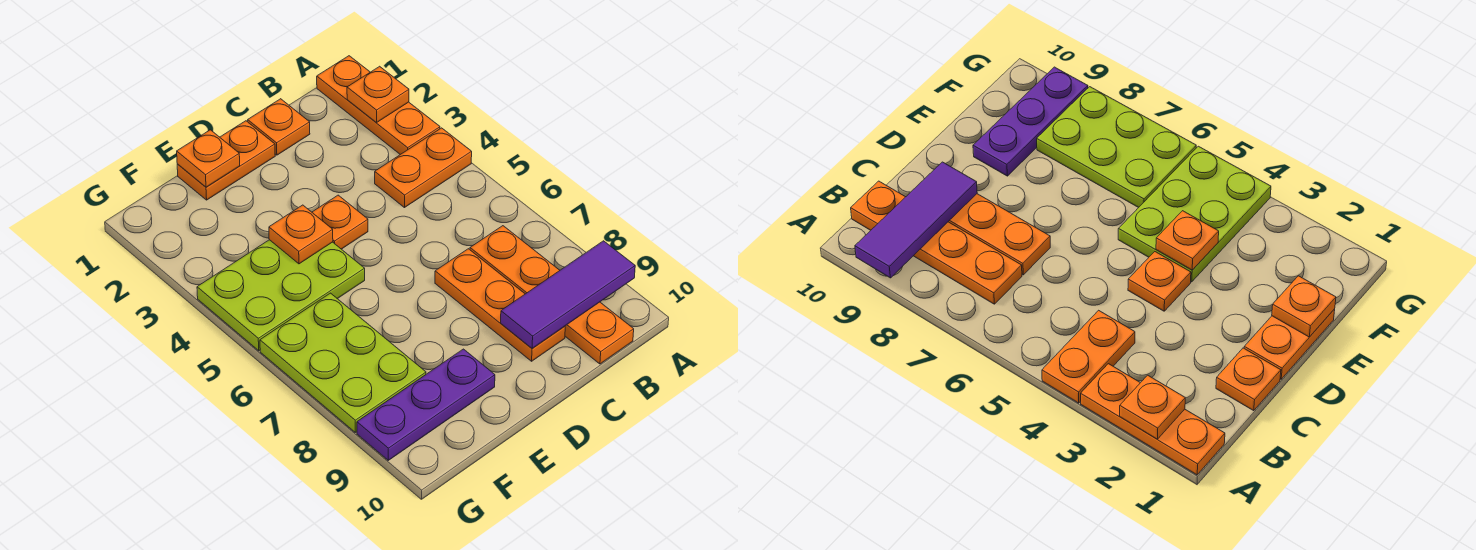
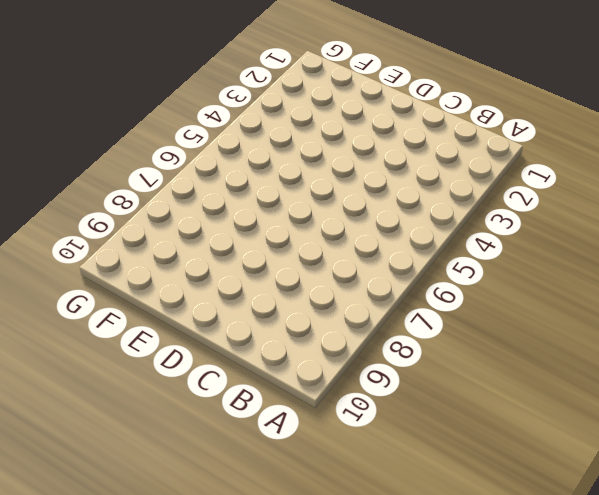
none -> orange plate A1:A3 level 1
none -> orange plate A4:B4 level 1
none -> orange plate B7:B10 level 1

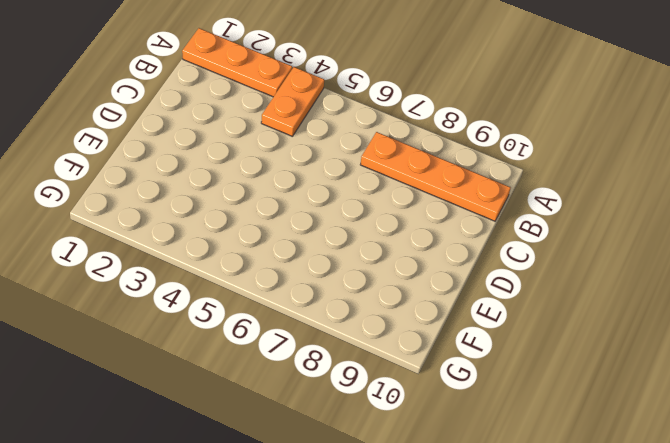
none -> orange plate C1 level 1
none -> orange plate C7:C9 level 1
none -> orange plate D1:E1 level 1

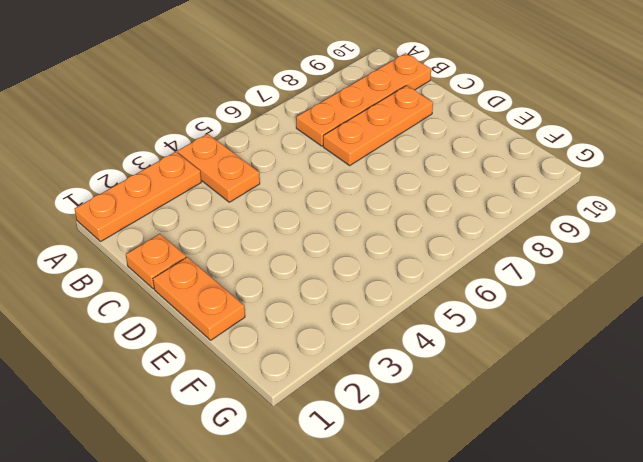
none -> orange plate D4 level 1
none -> lime plate E4:G5 level 1
none -> purple plate E9:G9 level 1

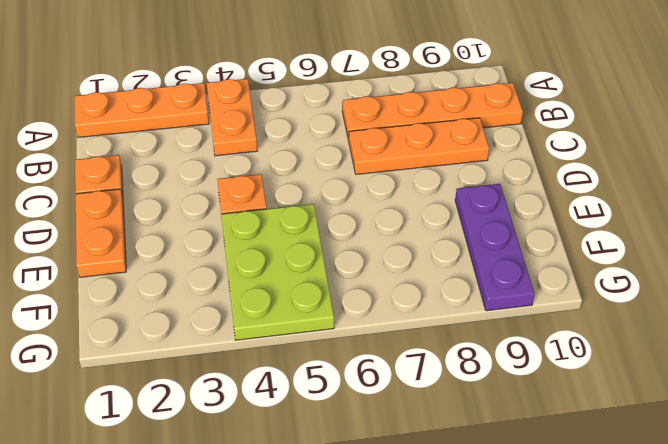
none -> lime plate F6:G8 level 1
none -> orange plate A2 level 2
none -> purple tile A9:C9 level 2

